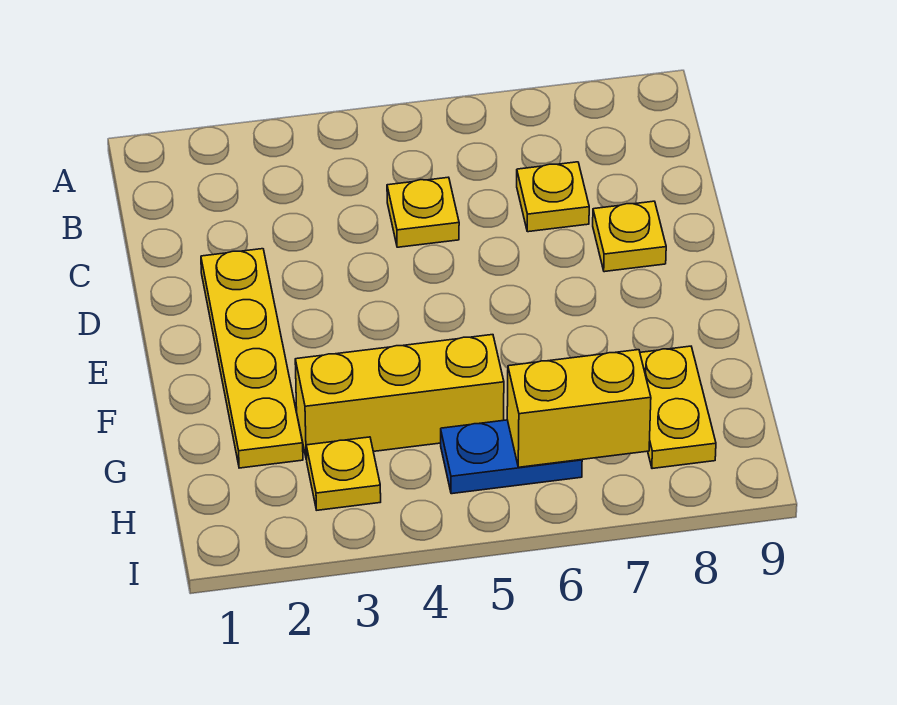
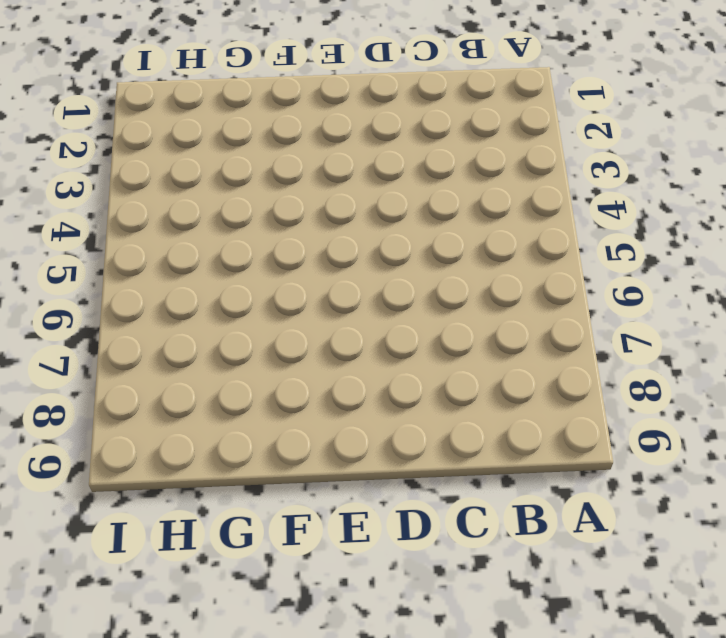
none -> yellow plate C5 level 1
none -> yellow plate C7 level 1

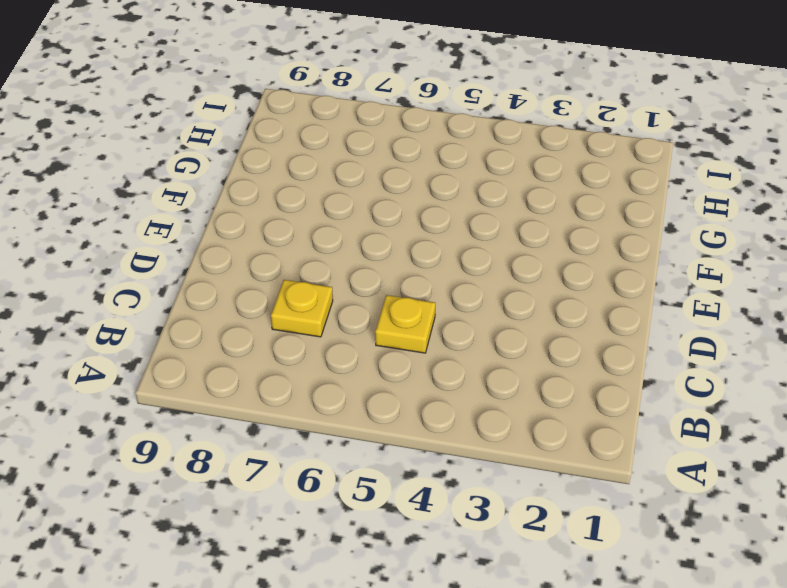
none -> yellow plate D2:G2 level 1
none -> yellow plate D8 level 1

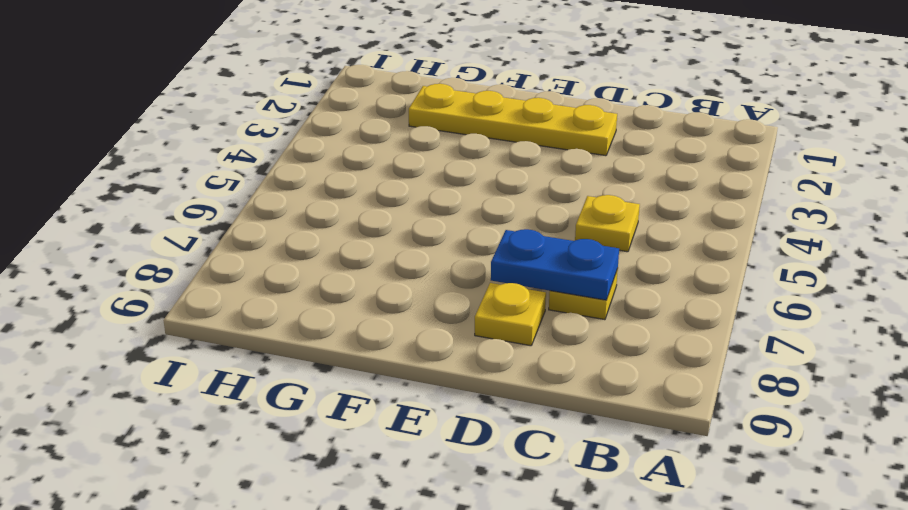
blue plate C7:D7 level 2 -> blue plate H5:H6 level 1
none -> yellow brick G3:G5 level 1
none -> yellow plate G8:H8 level 1

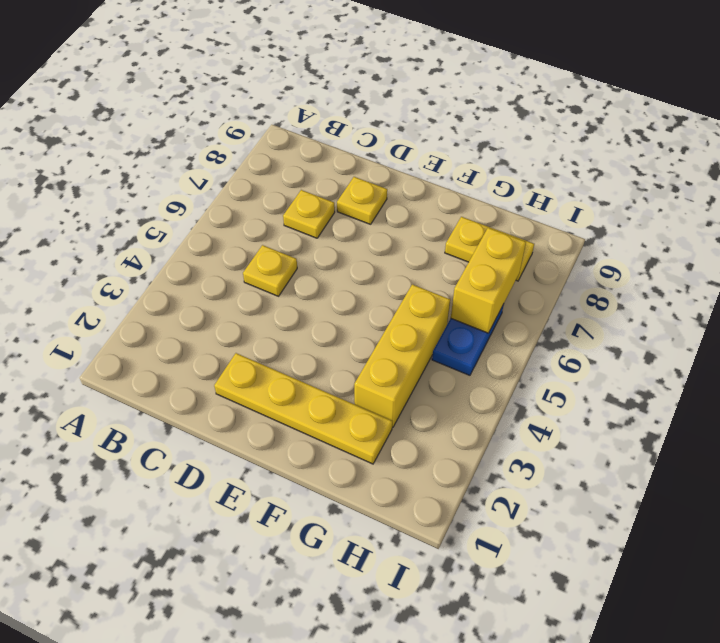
none -> yellow plate H3 level 1

